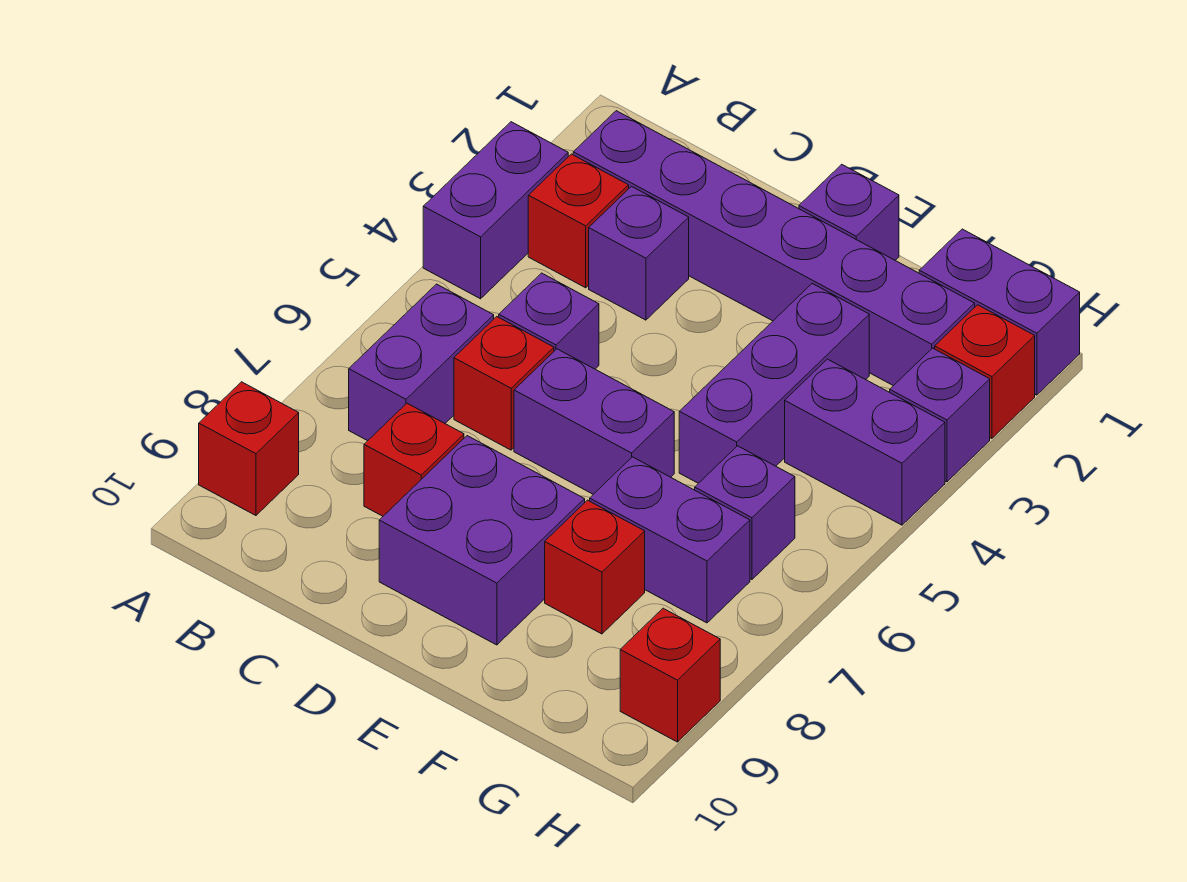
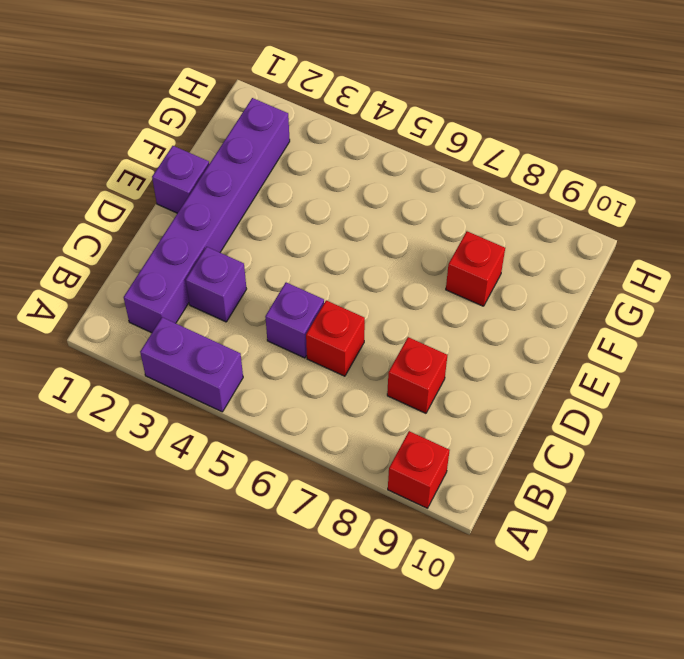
none -> red brick B3 level 1
none -> purple brick B6:B7 level 1
none -> purple brick D6:E6 level 1

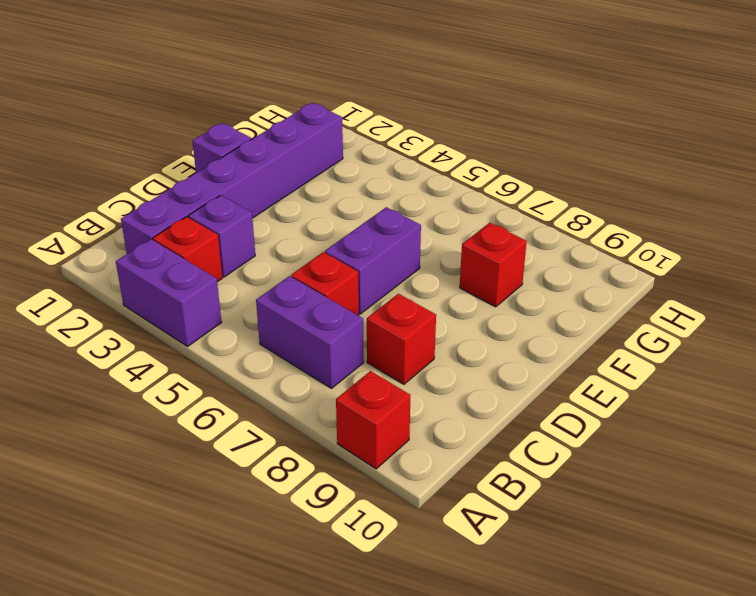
none -> purple brick C5 level 1
none -> purple brick D8:E9 level 1
none -> purple brick F3:F5 level 1

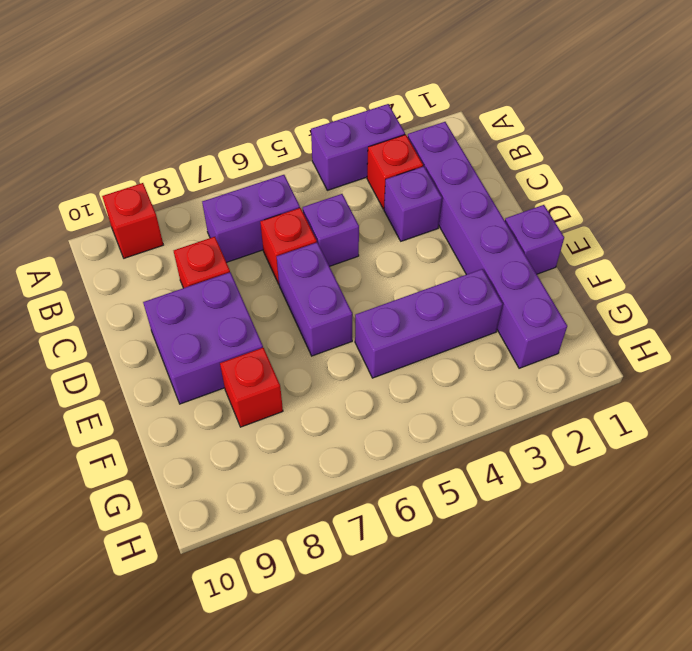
none -> purple brick F7:G7 level 1
none -> purple brick G1:H1 level 1
none -> purple brick G4:H4 level 1

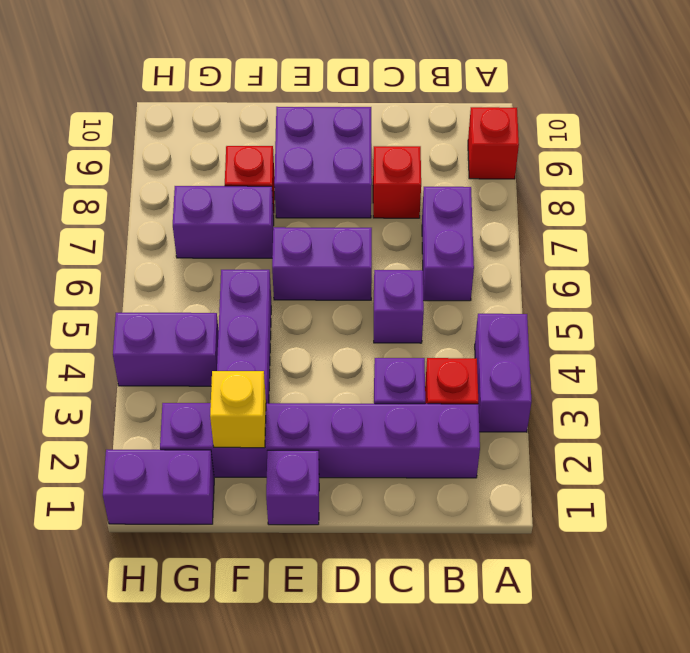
yellow brick F2 level 2 -> none
none -> red brick C6 level 1
none -> purple brick G6 level 1
none -> red brick H2 level 1

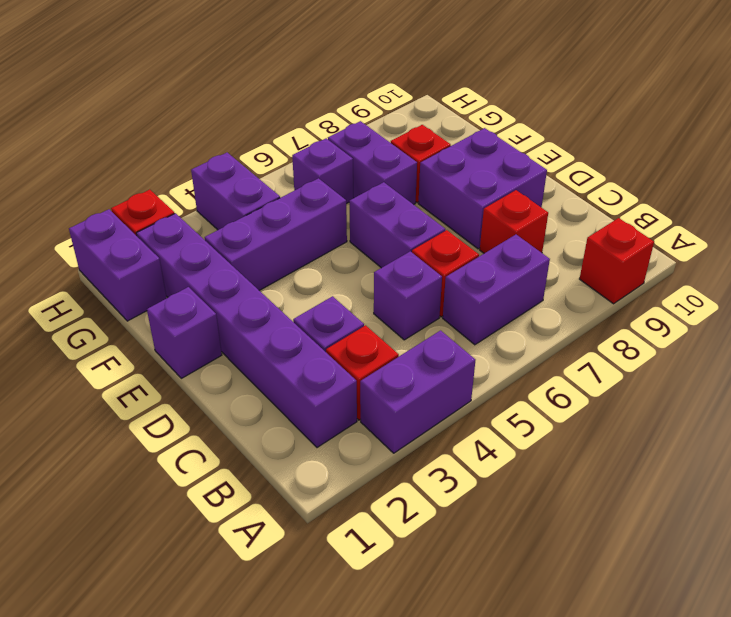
none -> purple brick H3 level 1
none -> red brick H9 level 1

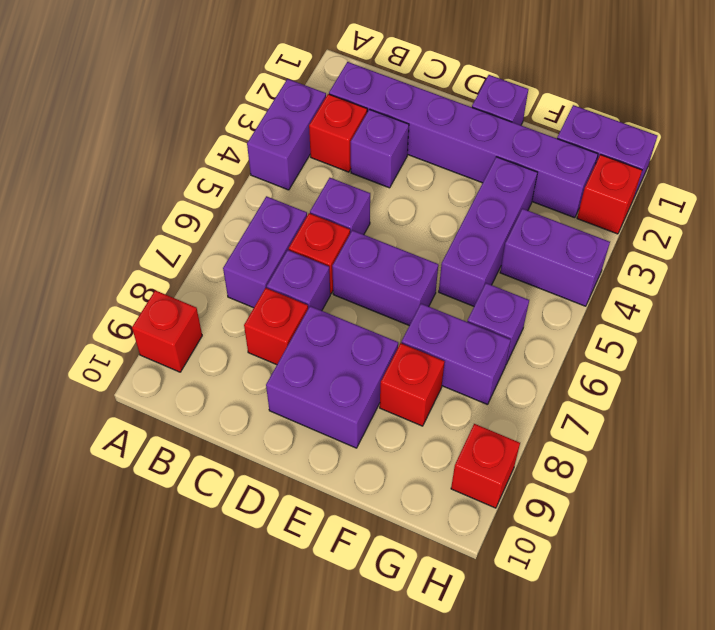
purple brick C7 level 1 -> purple brick H3 level 1

